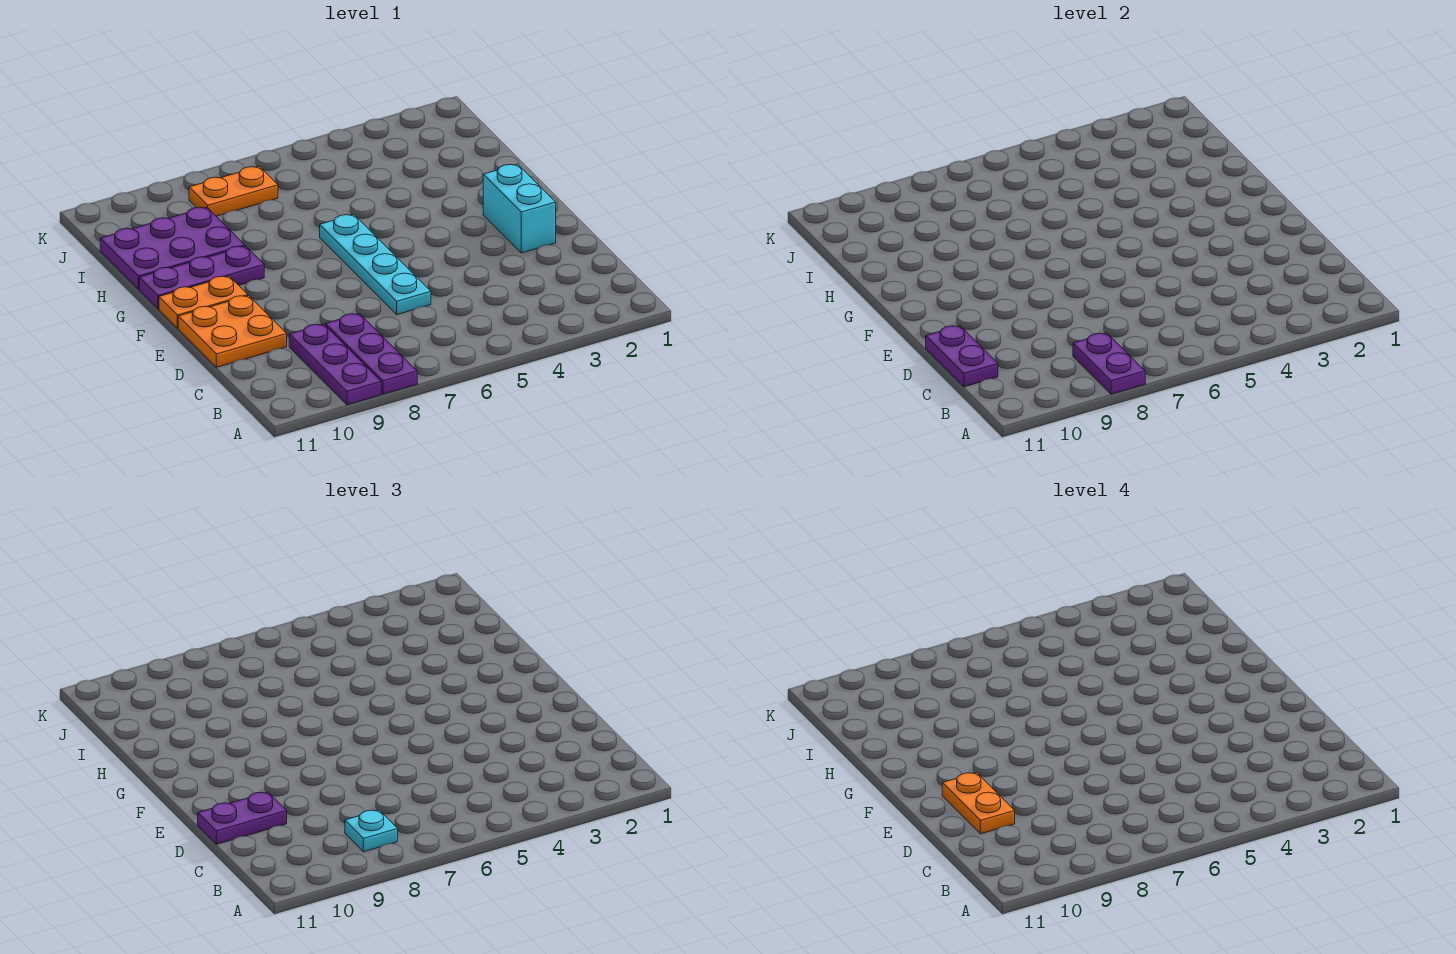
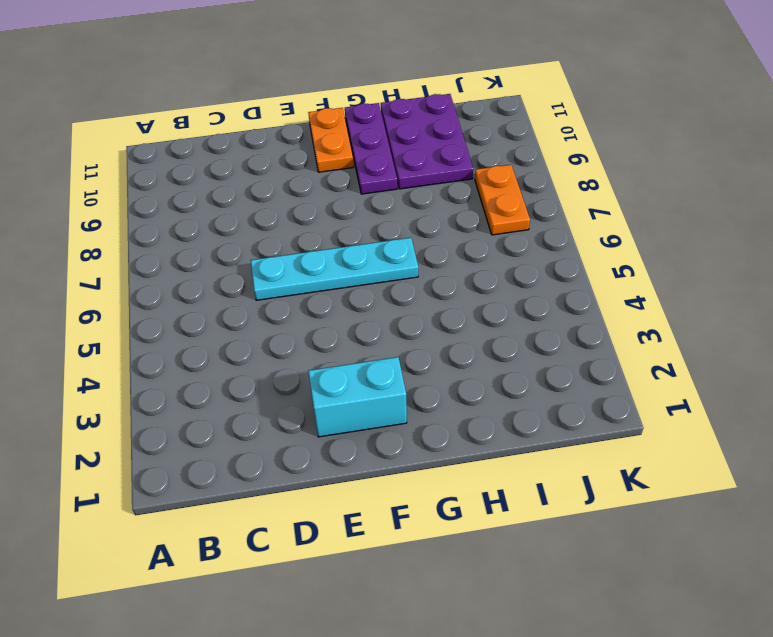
none -> purple plate A8:C8 level 1
none -> purple plate A9:C9 level 1
none -> orange plate D10:E11 level 1

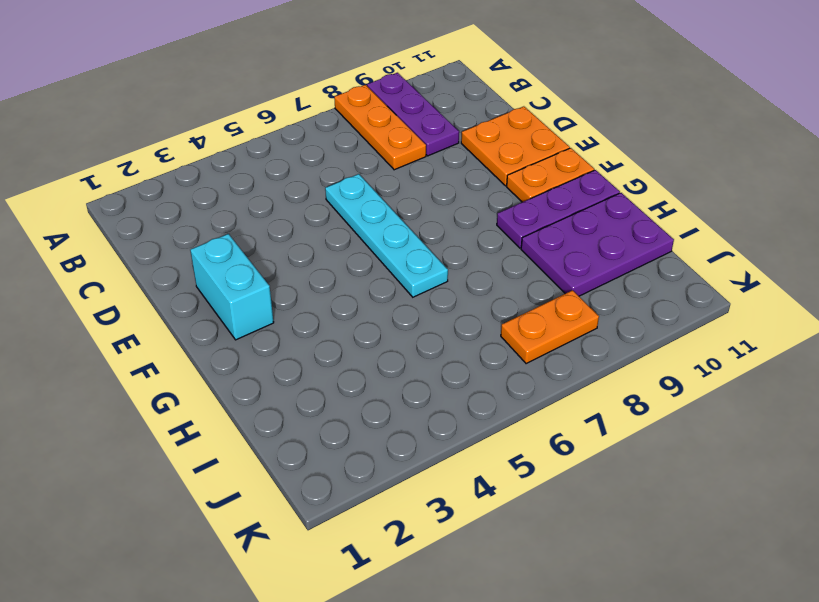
orange plate A8:C8 level 1 -> purple plate A8:C8 level 1
none -> purple plate A8:B8 level 2
none -> purple plate C11:D11 level 2
none -> cyan plate B8 level 3

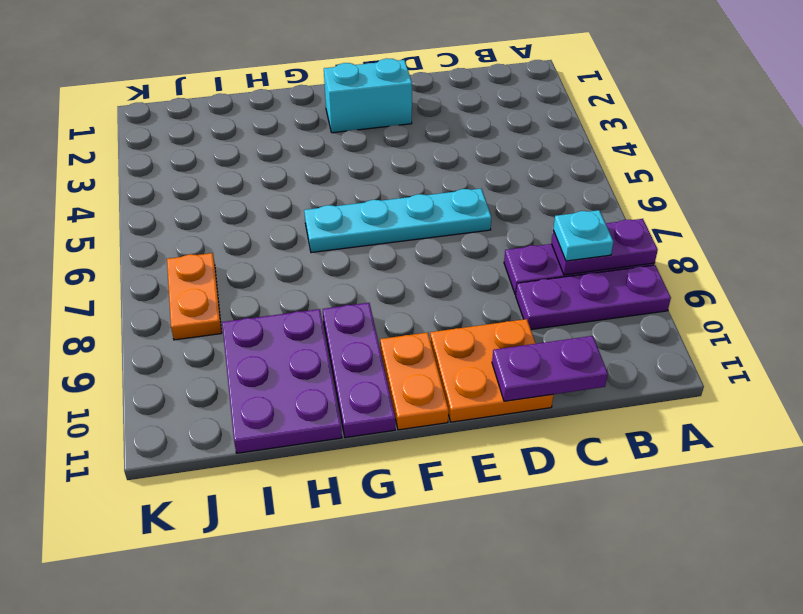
none -> purple plate D10:D11 level 3
none -> orange plate D10:E10 level 4

